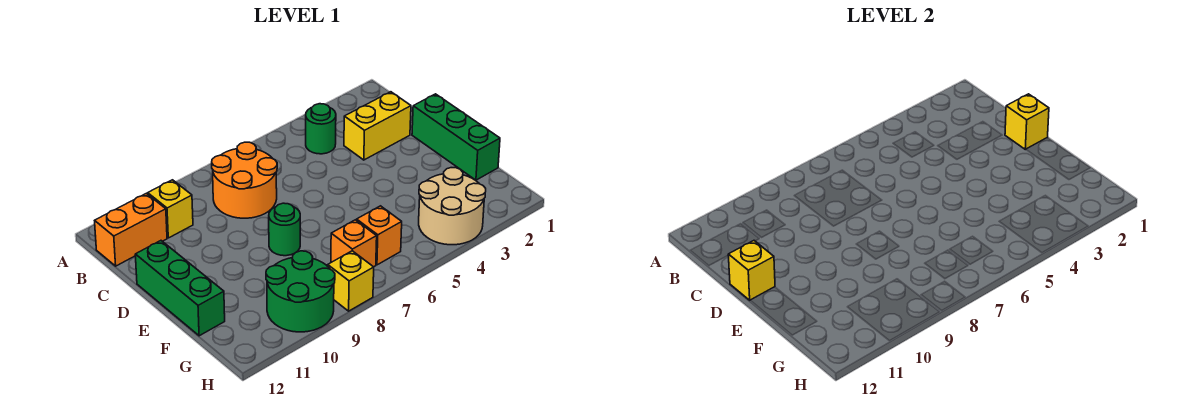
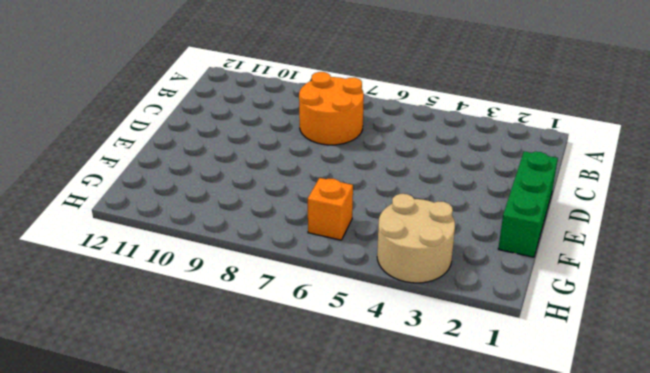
none -> green round brick B4 level 1
none -> yellow brick B10 level 1
none -> orange brick B11:B12 level 1

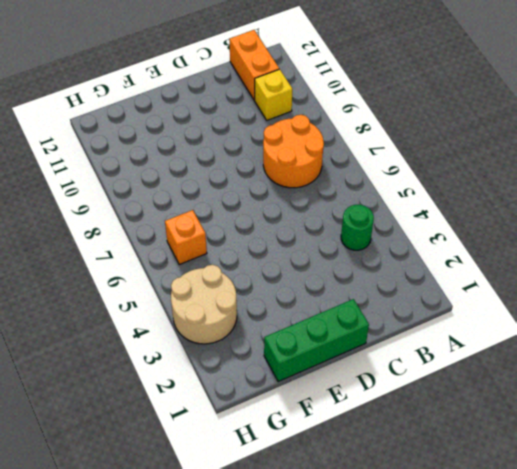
none -> yellow brick C2:C3 level 1
none -> green brick D12:F12 level 1
none -> green round brick E8 level 1

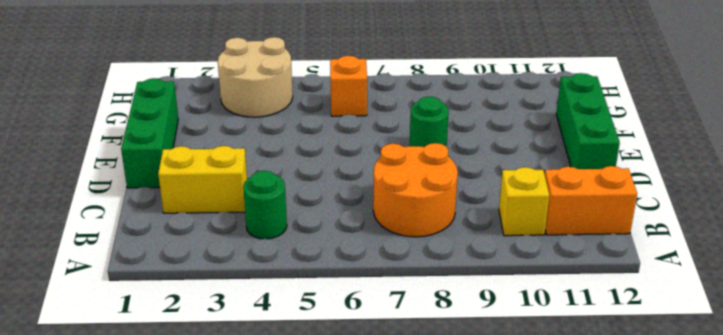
none -> orange brick G7 level 1
none -> green round brick G9:H10 level 1
none -> yellow brick H8 level 1

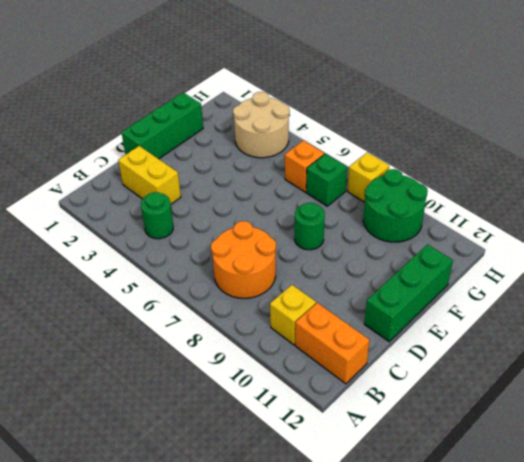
green brick G7 level 1 -> orange brick G7 level 1
none -> yellow brick D1 level 2
none -> yellow brick D12 level 2

